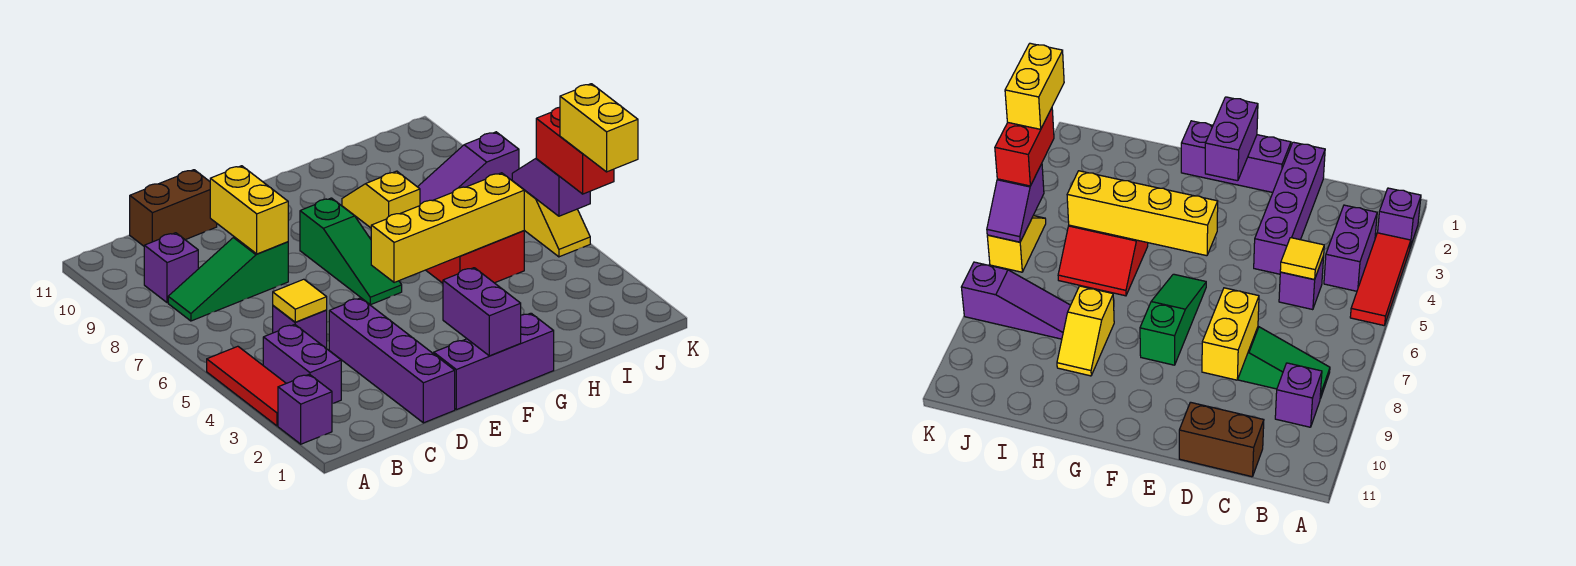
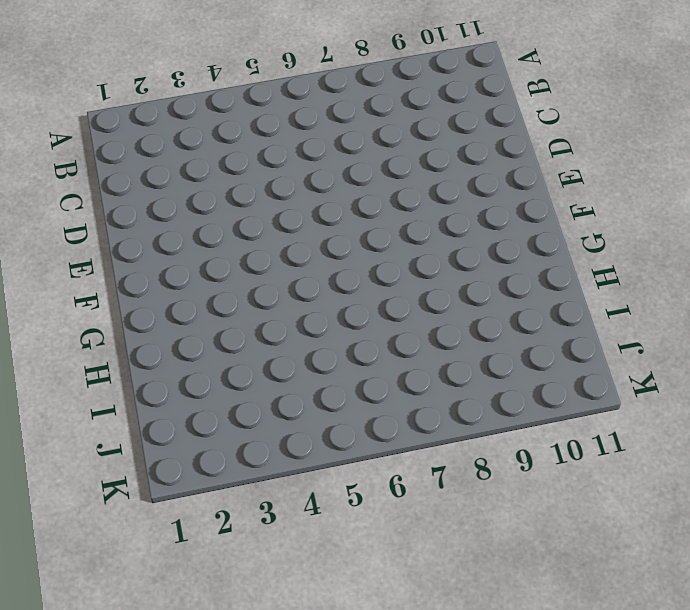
none -> purple brick A2 level 1
none -> red tile A3:A5 level 1
none -> purple brick B3:B4 level 1

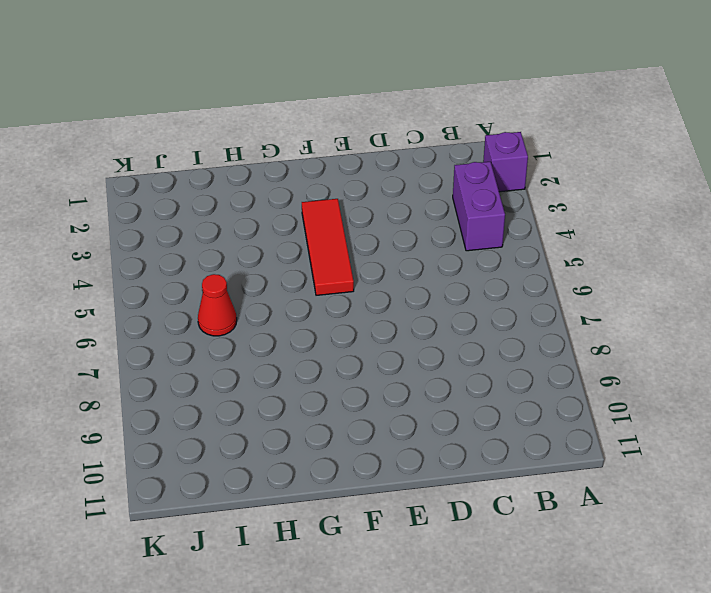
red tile F3:F5 level 1 -> red tile A3:A5 level 1
red cone I6 level 1 -> red slope H5:I6 level 1 top 5
none -> green slope B8:D8 level 1 top D
none -> purple brick B9 level 1
none -> purple brick C5 level 1

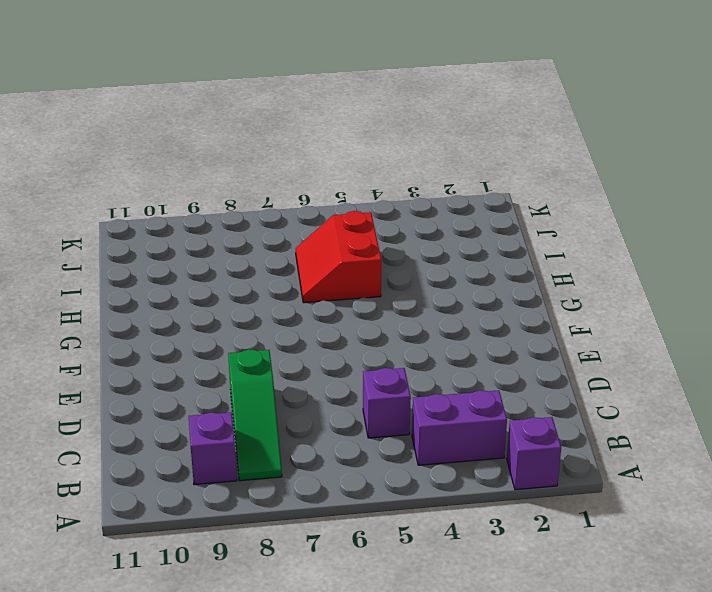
none -> red tile A3:A5 level 1
none -> brown brick C11:D11 level 1
none -> purple brick D1:D4 level 1

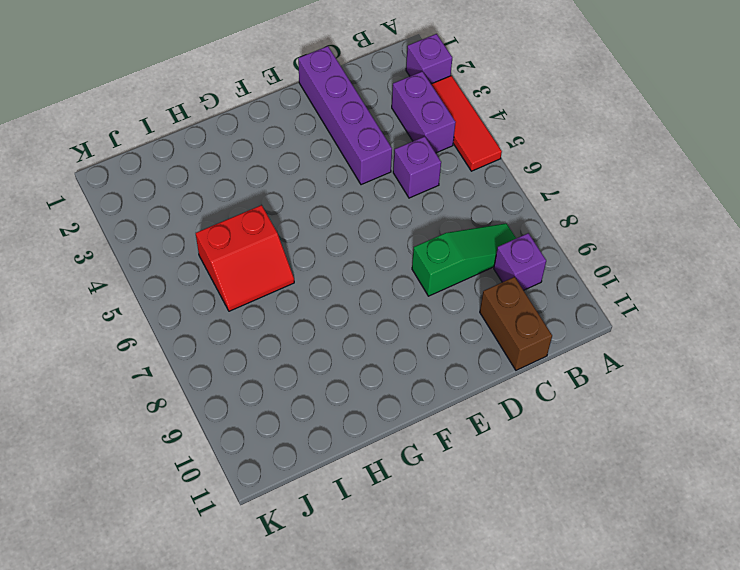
brown brick C10:C11 level 1 -> brown brick C11:D11 level 1
none -> purple brick E1:G1 level 1
none -> green slope F6:F8 level 1 top 8
none -> yellow slope H8:H9 level 1 top 8

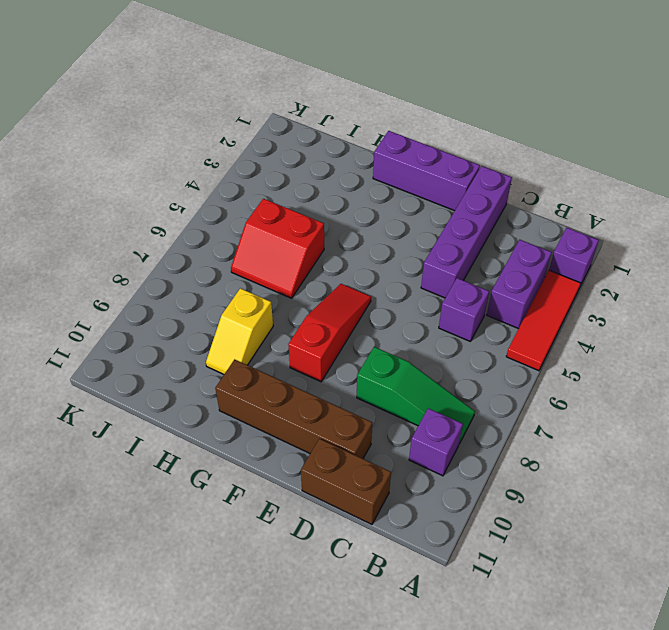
brown brick D10:G10 level 1 -> none
red slope F6:F8 level 1 top 8 -> green slope F6:F8 level 1 top 8
none -> purple slope I8:K8 level 1 top K
none -> yellow slope K5:K6 level 1 top 6
none -> yellow tile C5 level 2

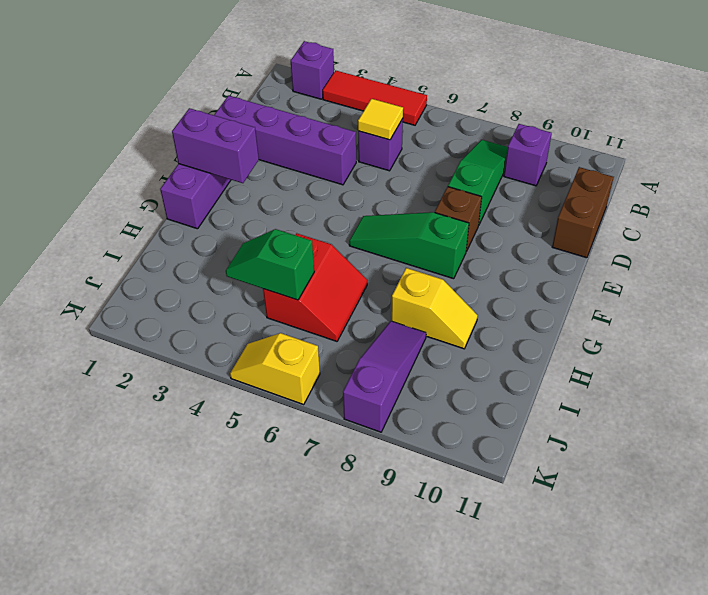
brown brick E8 level 1 -> none
green slope I4:I5 level 2 top 5 -> yellow brick F5:I5 level 2
none -> purple brick B3:B4 level 1
none -> yellow brick D8:D9 level 2
none -> purple slope K5:K6 level 2 top 5

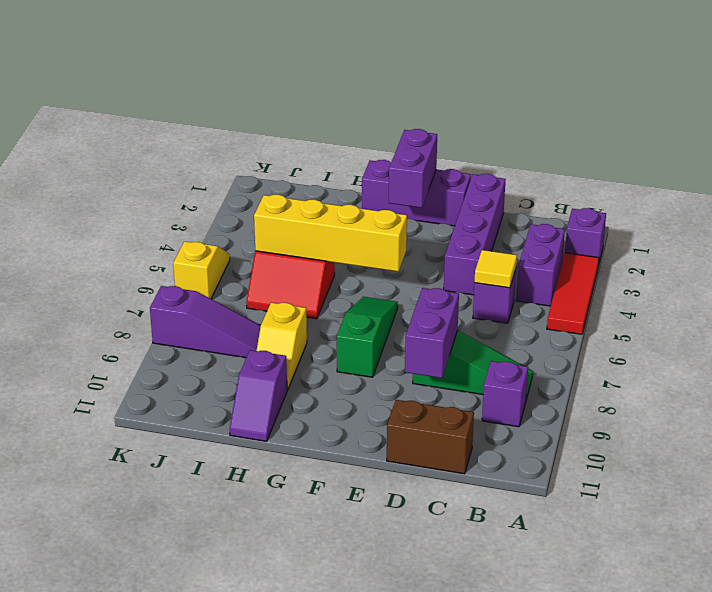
purple brick D8:D9 level 2 -> yellow brick D8:D9 level 2
purple slope H10:H11 level 1 top 10 -> purple slope K5:K6 level 2 top 5
none -> red brick K4:K5 level 3
none -> yellow brick K3:K4 level 4

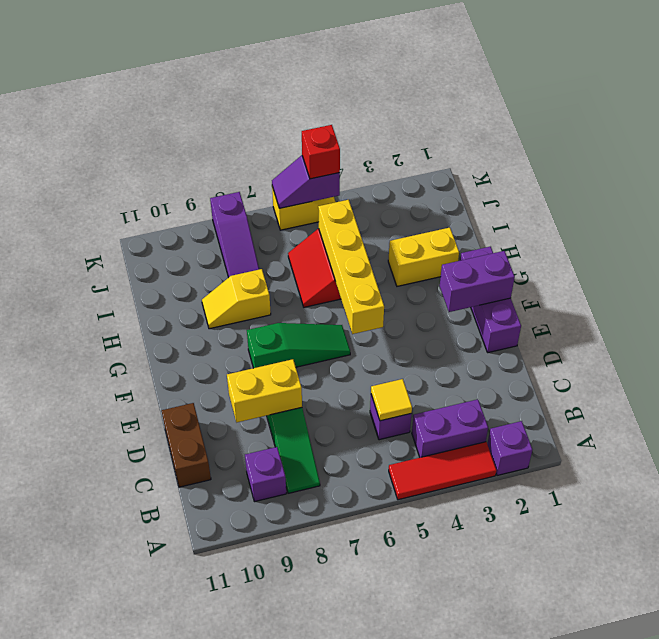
yellow brick H2:H3 level 1 -> yellow brick K3:K4 level 4
red brick K5 level 3 -> red brick K4:K5 level 3
none -> purple brick D1:D4 level 1

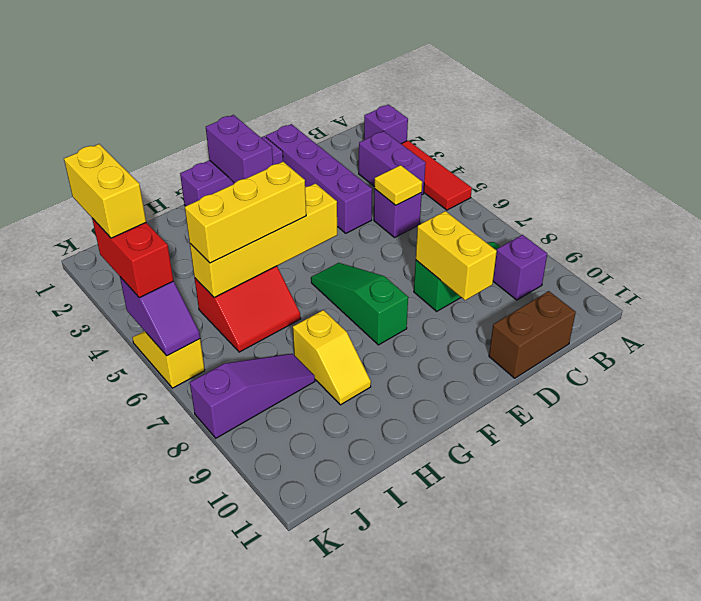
yellow brick G5:I5 level 3 -> none

